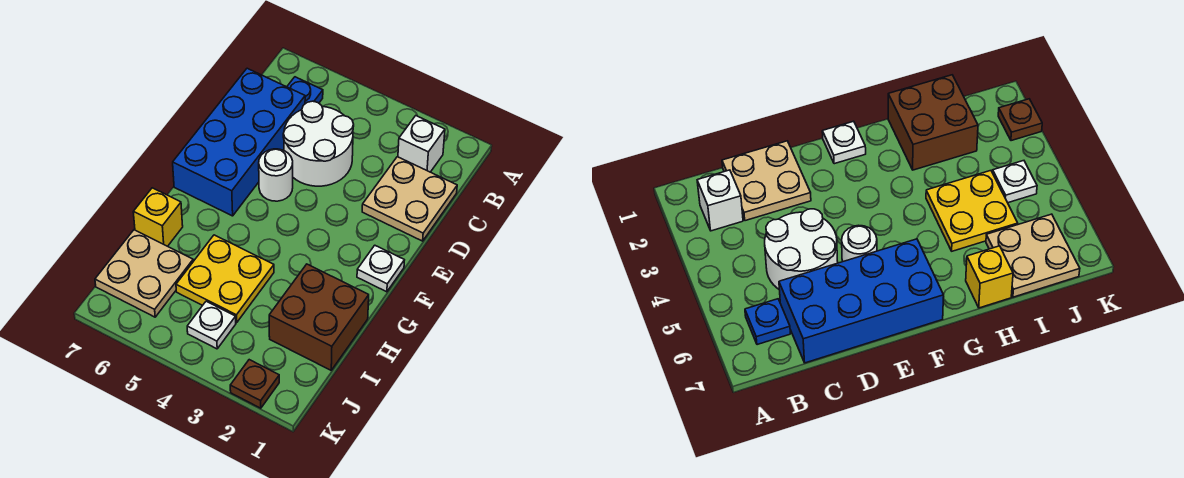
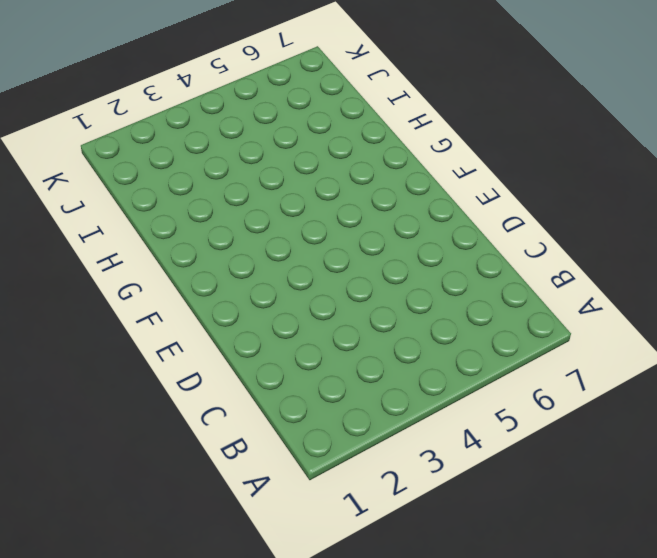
none -> white brick B2 level 1
none -> blue plate B6 level 1
none -> tan plate C1:D2 level 1

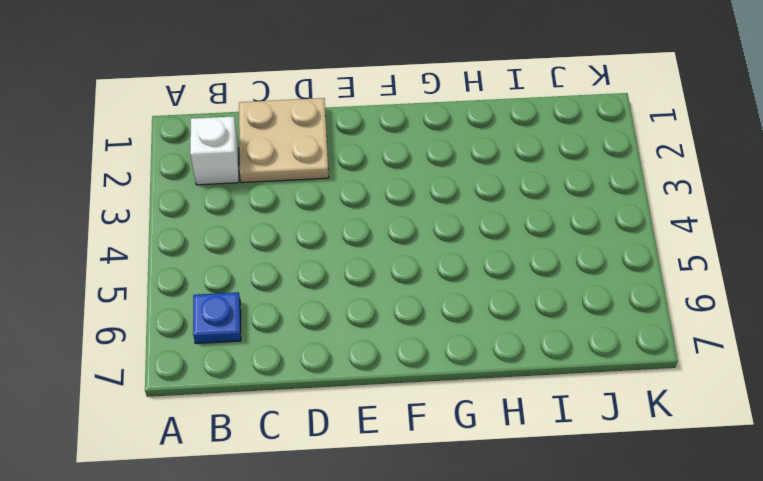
none -> white round brick C4:D5 level 1
none -> blue brick C6:F7 level 1
none -> white round brick E5 level 1

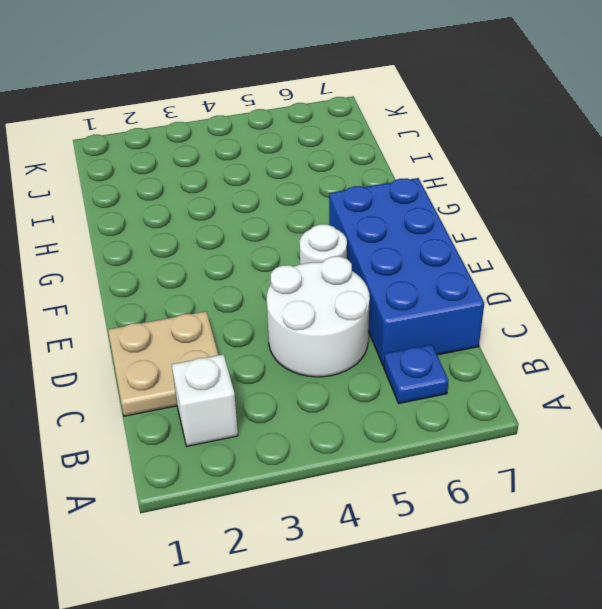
none -> white plate F1 level 1
none -> brown brick H1:I2 level 1
none -> yellow plate H4:I5 level 1

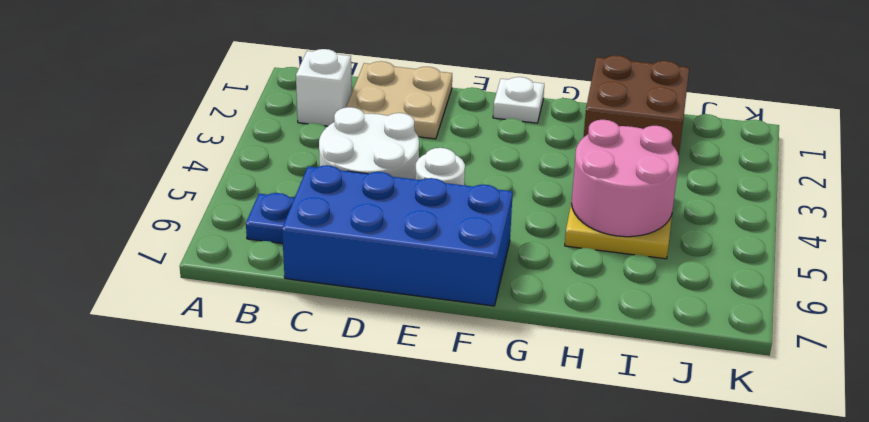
pink round brick H4:I5 level 2 -> none
none -> yellow brick H7 level 1
none -> tan plate I6:J7 level 1
none -> white plate J4 level 1

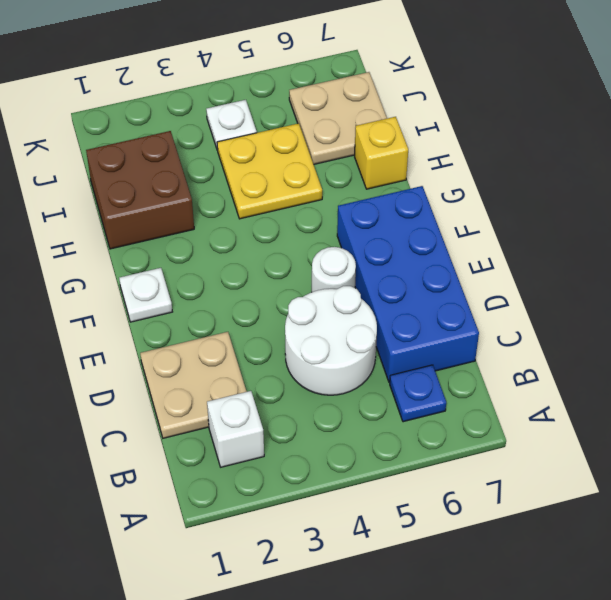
none -> brown plate K2 level 1

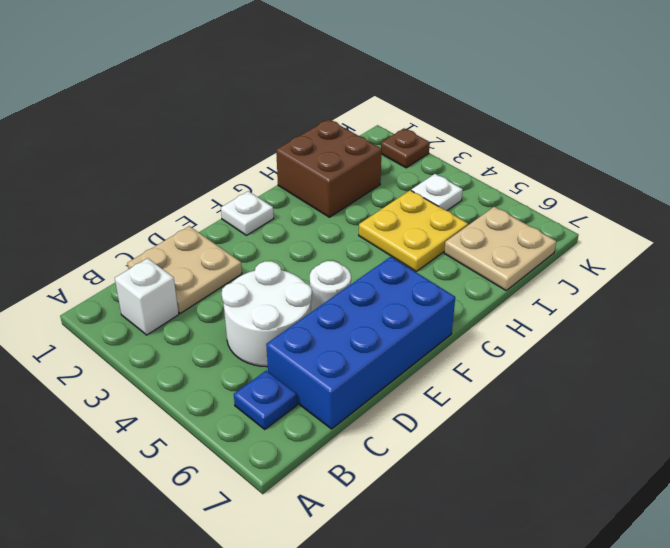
none -> yellow brick H7 level 1

